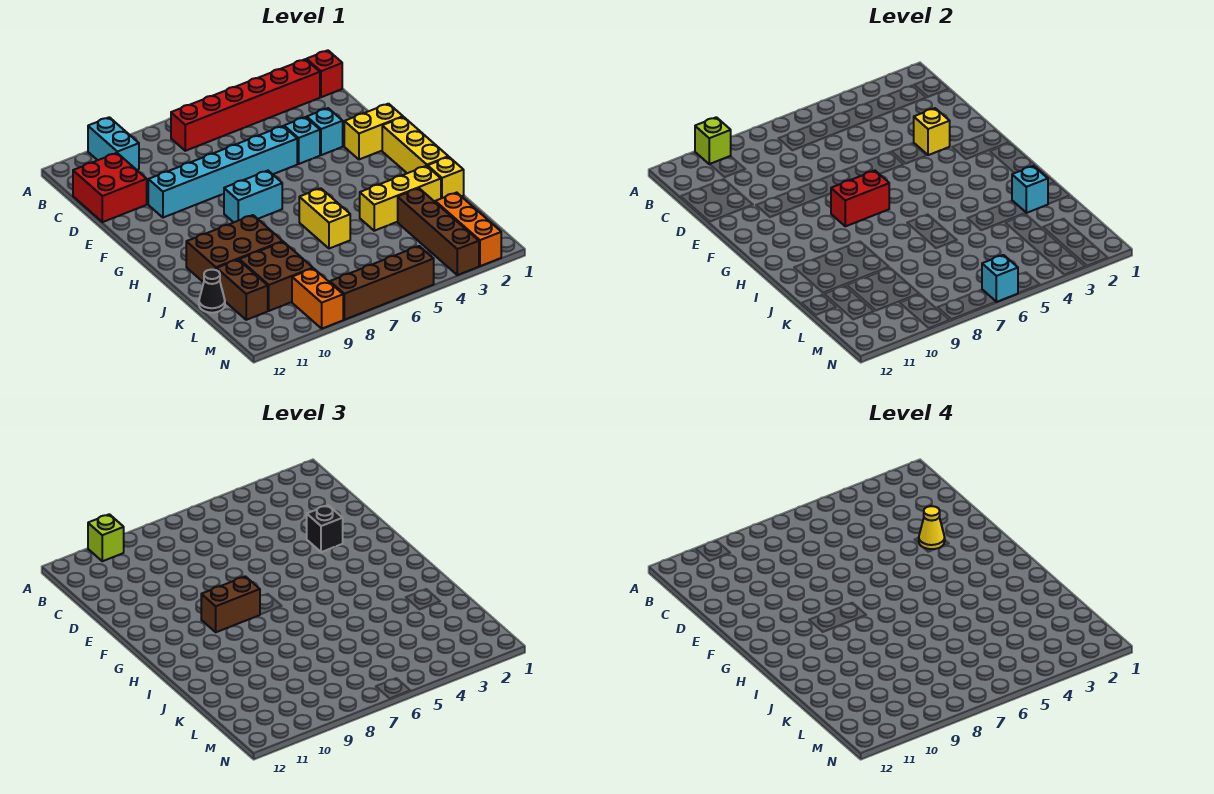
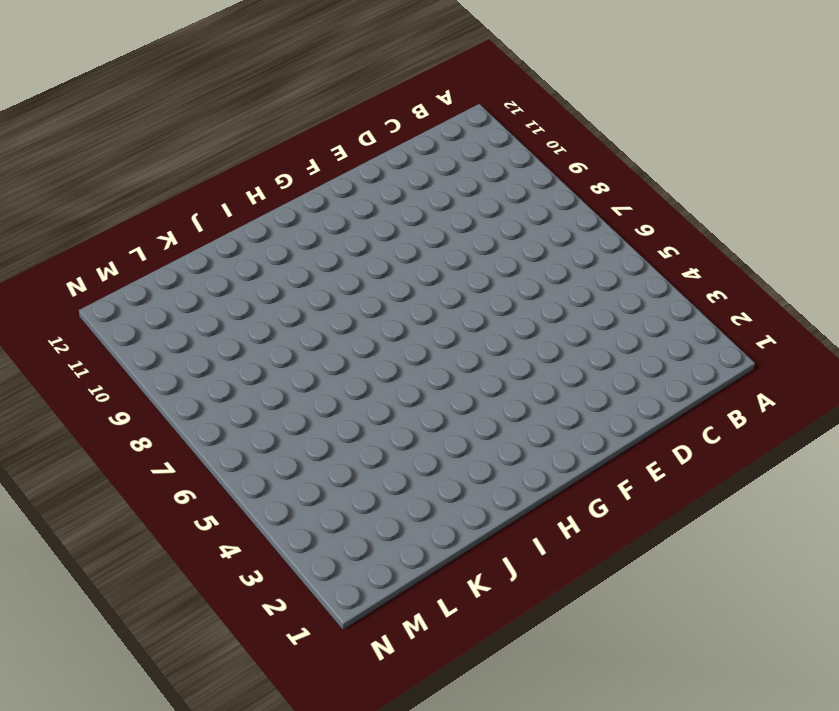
none -> cyan brick A10:B10 level 1
none -> red brick B1 level 1
none -> red brick B2:B7 level 1
none -> red brick C11:D12 level 1

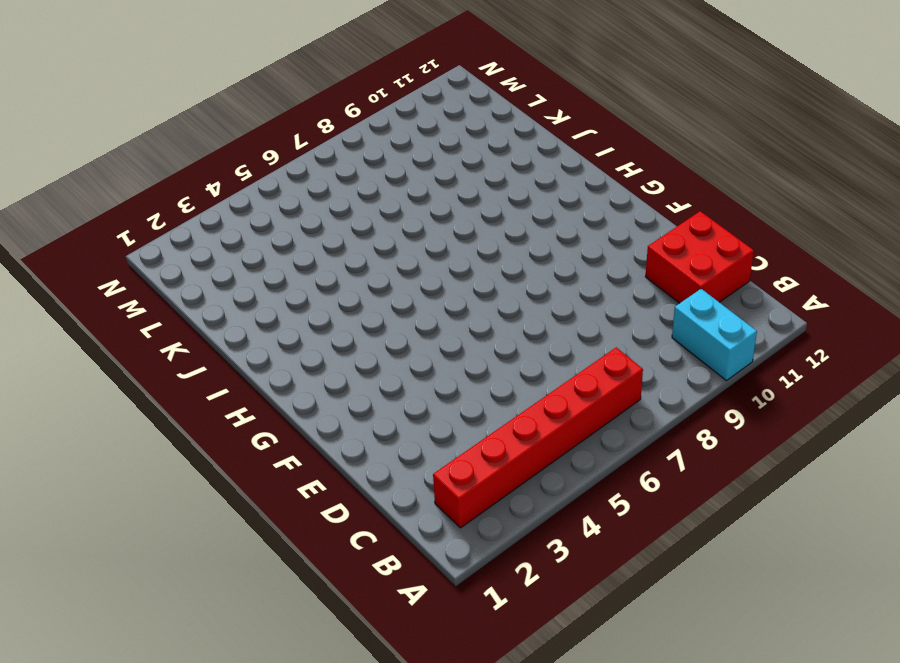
none -> red brick B1 level 1
none -> cyan brick E3 level 1
none -> cyan brick E4 level 1
none -> cyan brick E5:E10 level 1

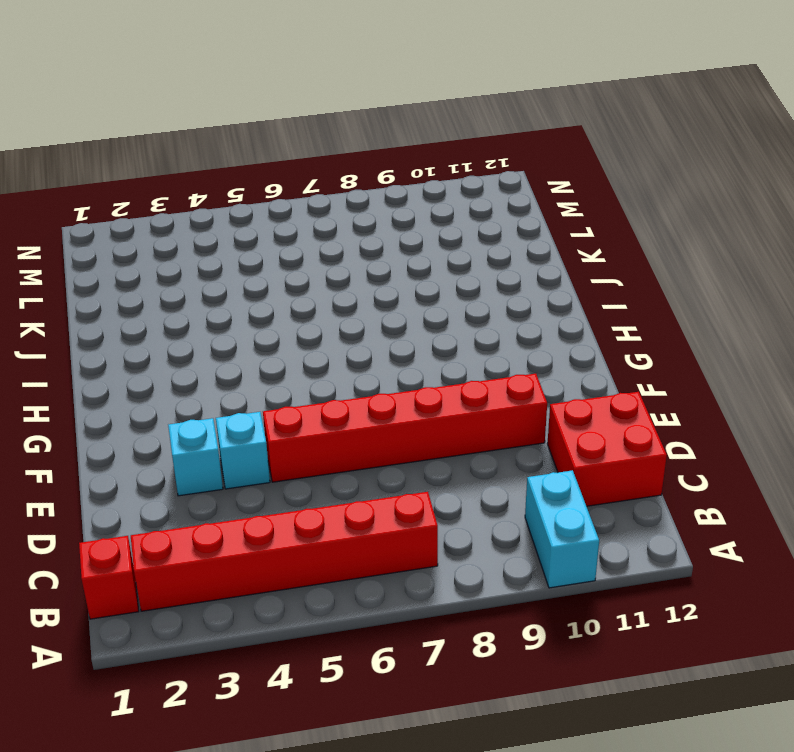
red brick E5:E10 level 1 -> cyan brick E5:E10 level 1
none -> yellow brick F1:F2 level 1
none -> yellow brick G1:I1 level 1
none -> cyan brick G7:G8 level 1
none -> yellow brick I6:J6 level 1

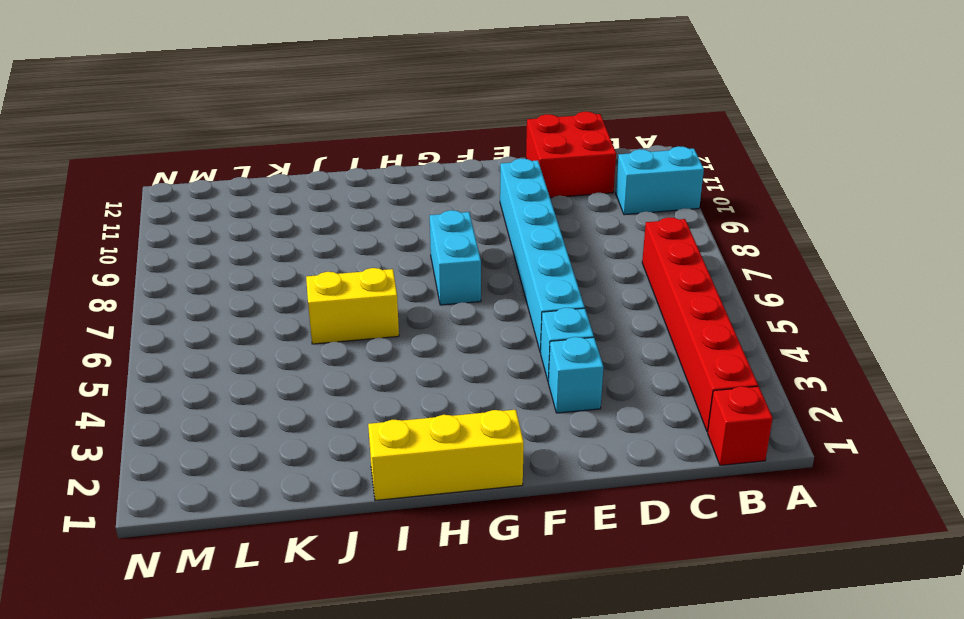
none -> yellow brick F1:F2 level 1
none -> brown brick I9:J11 level 1
none -> yellow brick J1 level 1
none -> yellow brick J2:J4 level 1

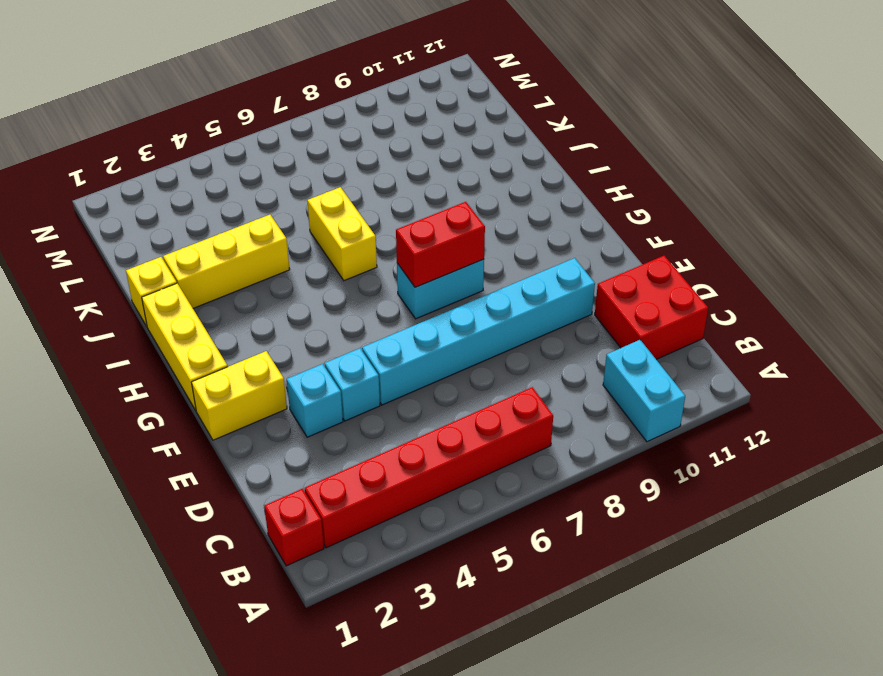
none -> brown brick I9:J11 level 1
none -> brown brick K3:N3 level 1
none -> brown brick K9:L10 level 1
none -> brown brick K11:L11 level 1

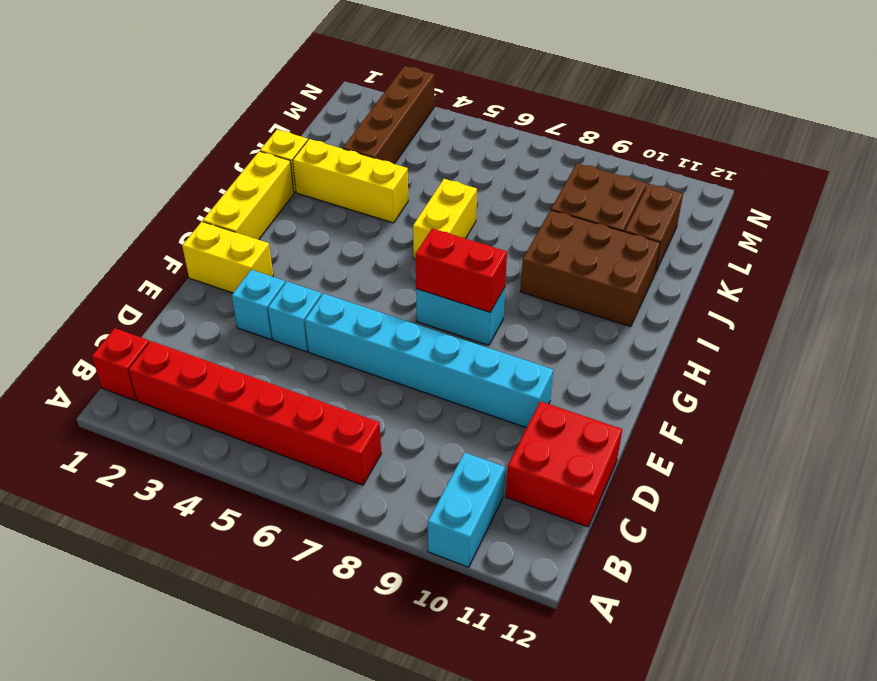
none -> black cone K12 level 1
none -> orange brick L2:N2 level 1
none -> orange brick M9:N9 level 1
none -> brown brick N5:N8 level 1

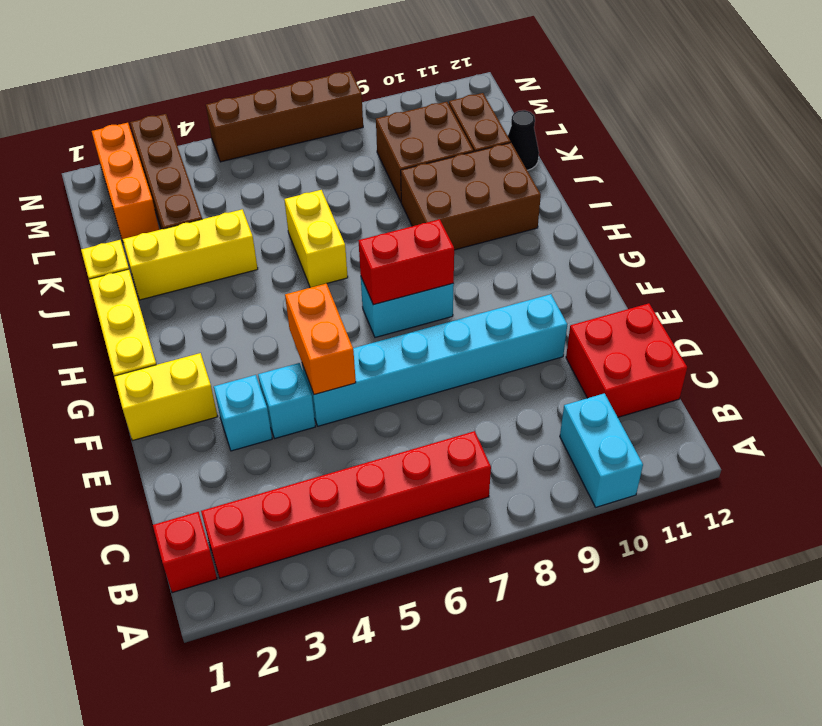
orange brick E5:F5 level 2 -> orange brick M9:N9 level 1
none -> lime brick A10 level 2
none -> yellow brick E3 level 2
none -> cyan brick J2 level 2
none -> cyan brick N6 level 2

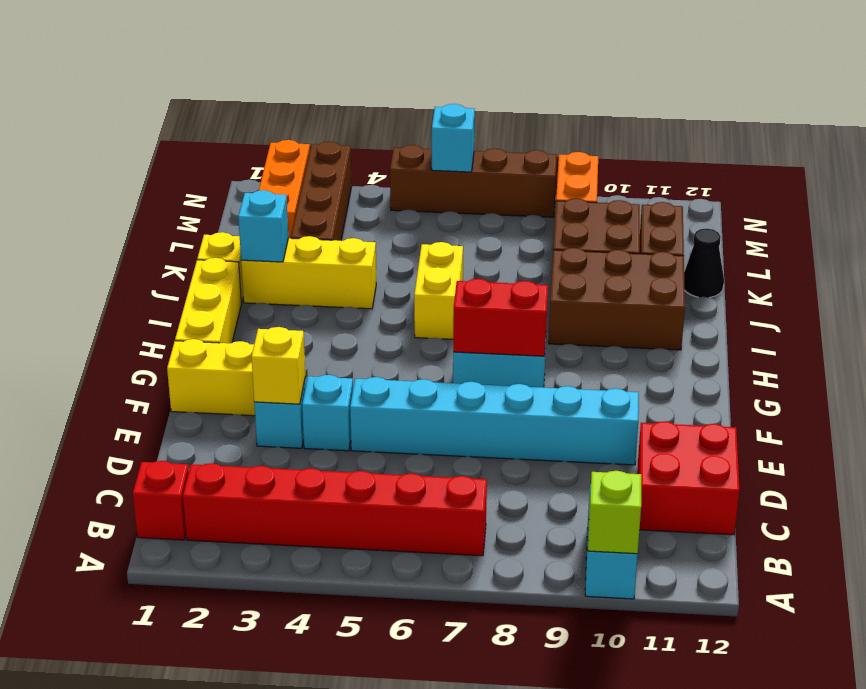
none -> lime brick A10 level 3
none -> black brick E3 level 3
none -> brown brick G8:G9 level 3
none -> yellow cone E3 level 4

